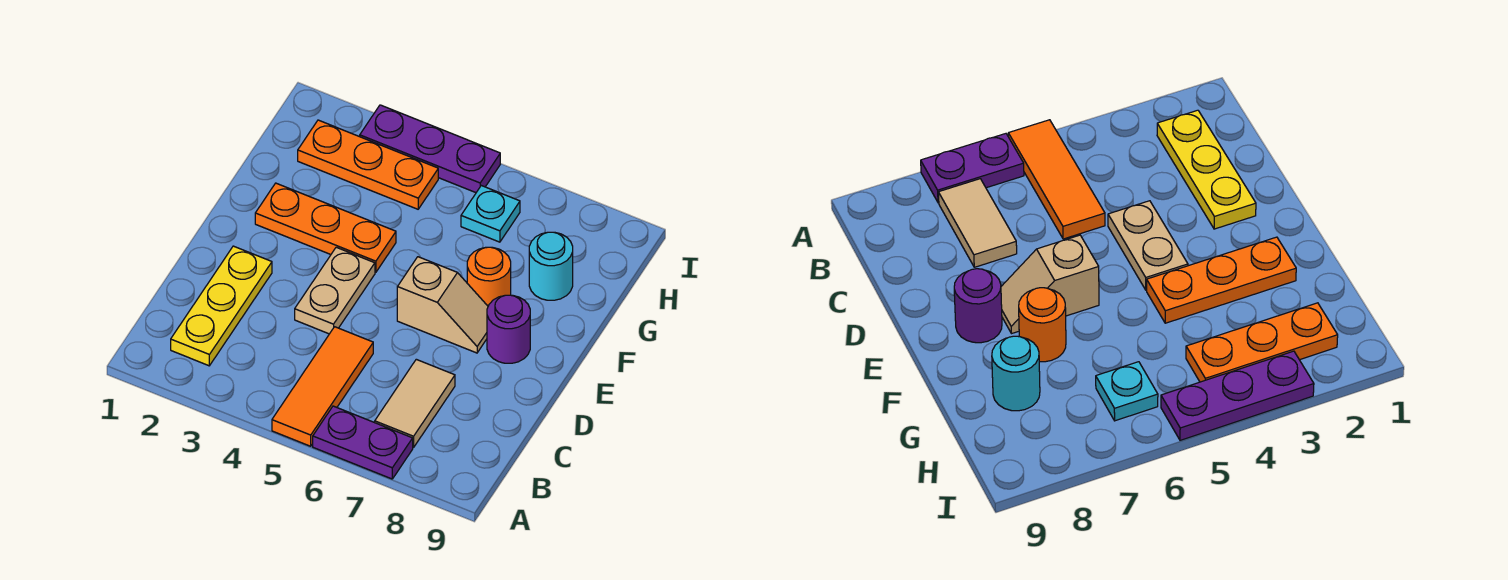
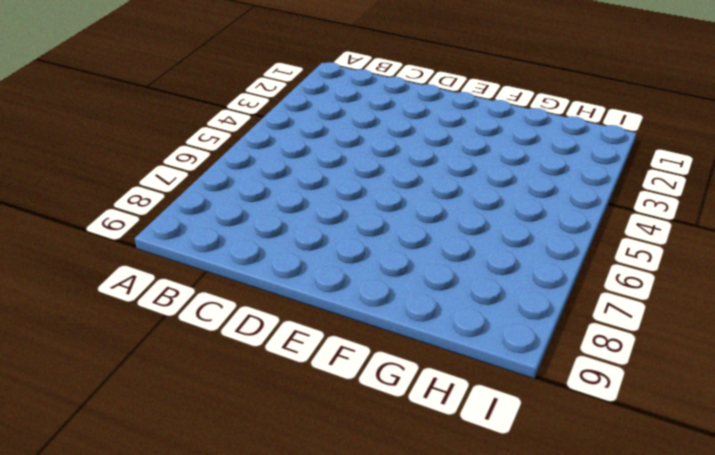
none -> orange tile A5:C5 level 1
none -> purple plate A6:A7 level 1
none -> yellow plate B2:D2 level 1

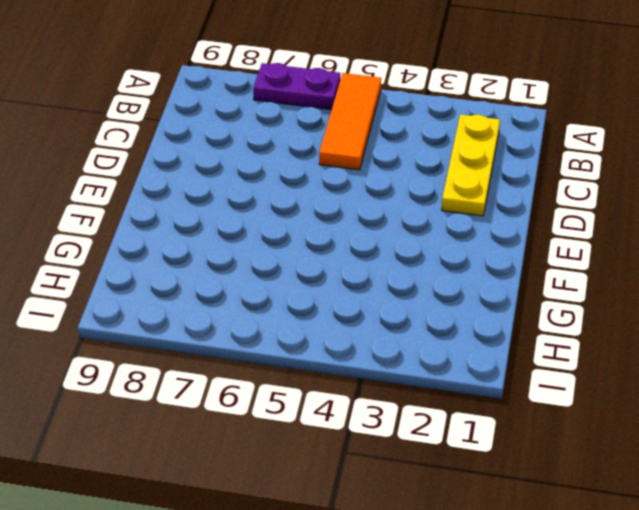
none -> tan tile B7:C7 level 1
none -> tan plate D4:E4 level 1
none -> tan slope E6:E7 level 1 top 6

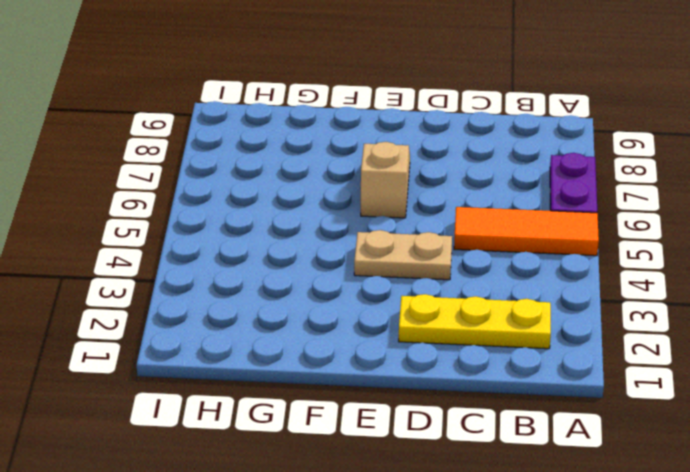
none -> tan tile B7:C7 level 1
none -> purple round brick E8 level 1
none -> orange plate F2:F4 level 1

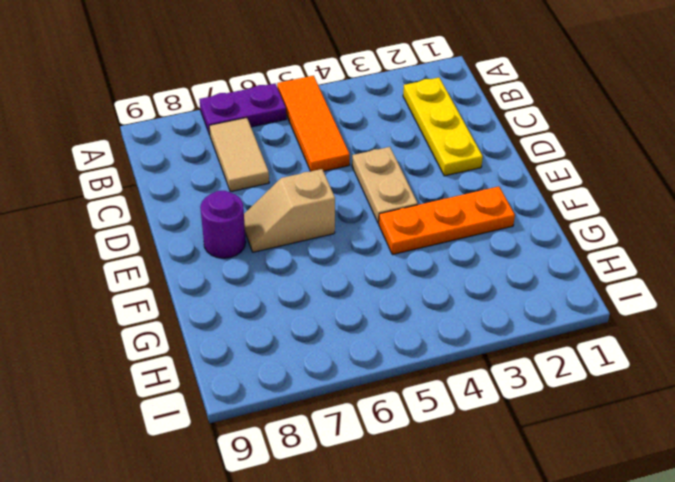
none -> orange round brick F7 level 1
none -> cyan round brick G8 level 1
none -> orange plate H2:H4 level 1

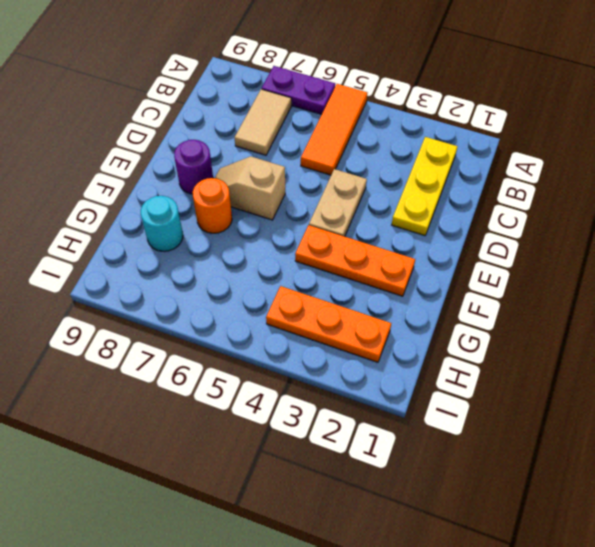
none -> cyan plate H6 level 1
none -> purple plate I3:I5 level 1

